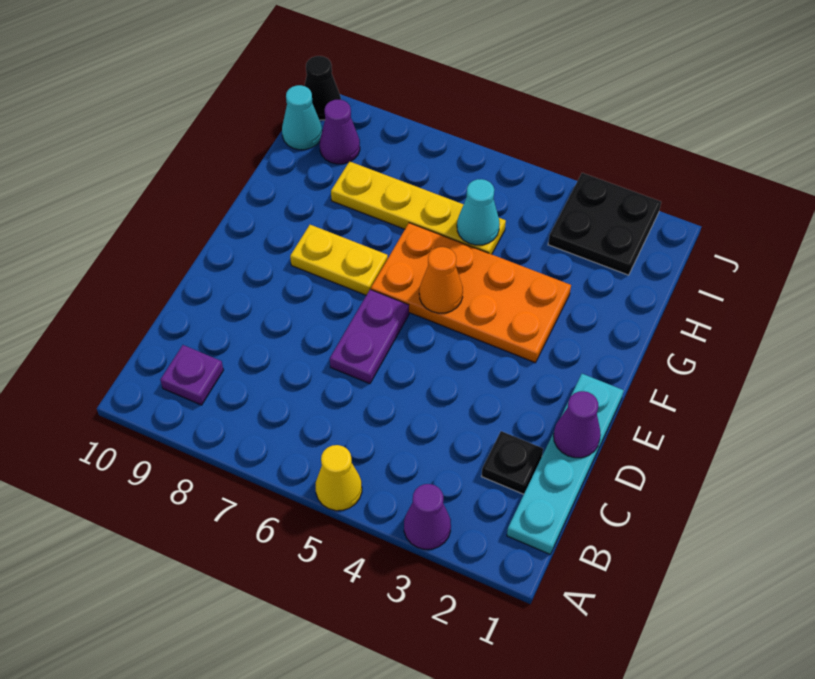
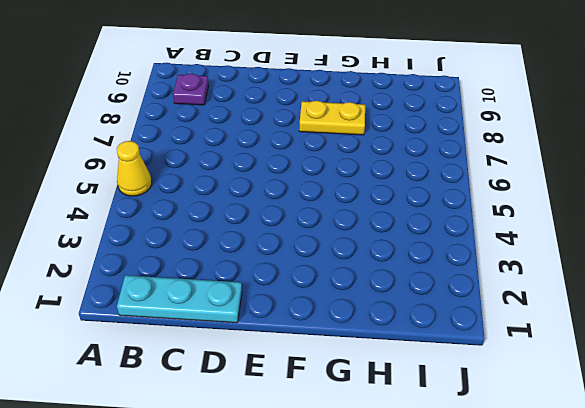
cyan plate B1:D1 level 1 -> cyan plate B1:E1 level 1
yellow plate F8:G8 level 1 -> yellow plate F7:F8 level 1
none -> purple cone A3 level 1
none -> black plate C2 level 1
none -> purple plate D6:E6 level 1

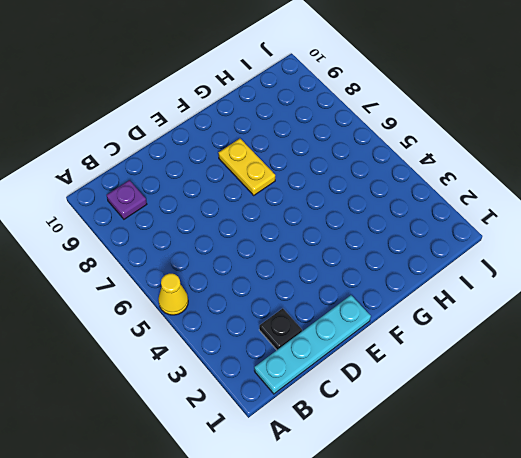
none -> purple cone A3 level 1
none -> purple plate D6:E6 level 1
none -> orange plate F3:G6 level 1

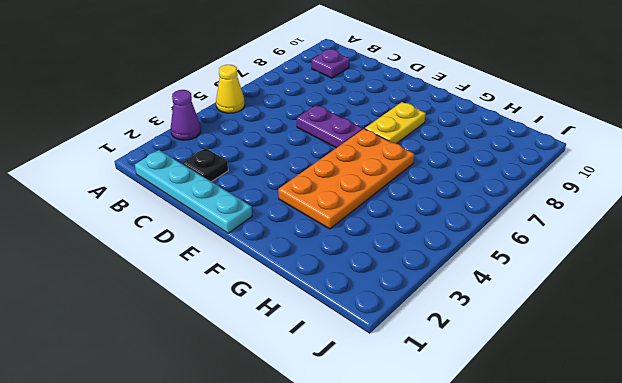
none -> yellow plate H5:H8 level 1
none -> black plate I2:J3 level 1
none -> purple cone I9 level 1

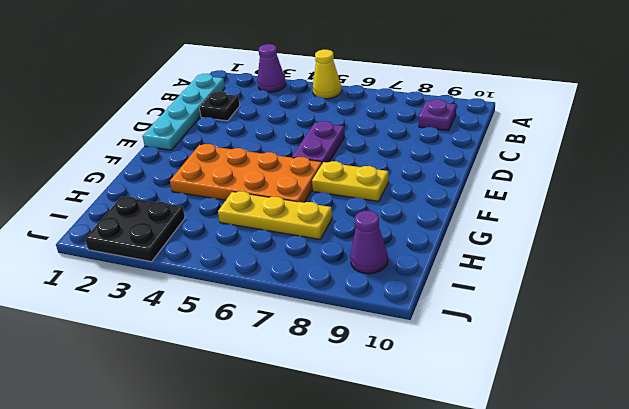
yellow plate H5:H7 level 1 -> yellow plate H5:H8 level 1
none -> cyan cone I10 level 1
none -> black cone J10 level 1
none -> purple cone D1 level 2

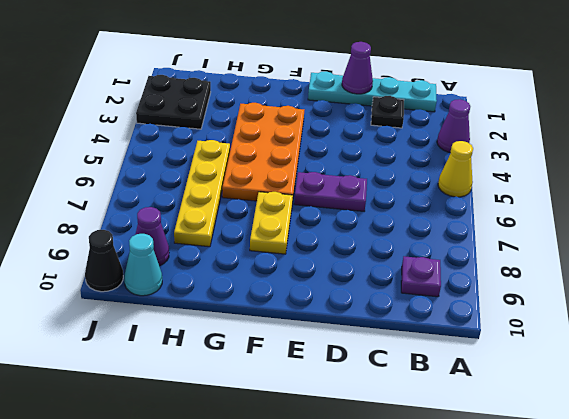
none -> orange cone F5 level 2
none -> cyan cone H5 level 2

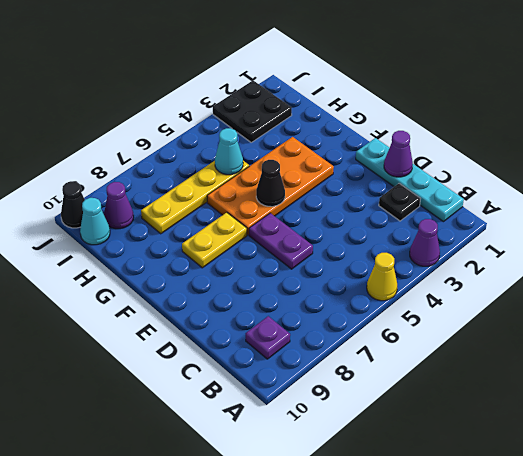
black cone F5 level 2 -> orange cone F5 level 2

